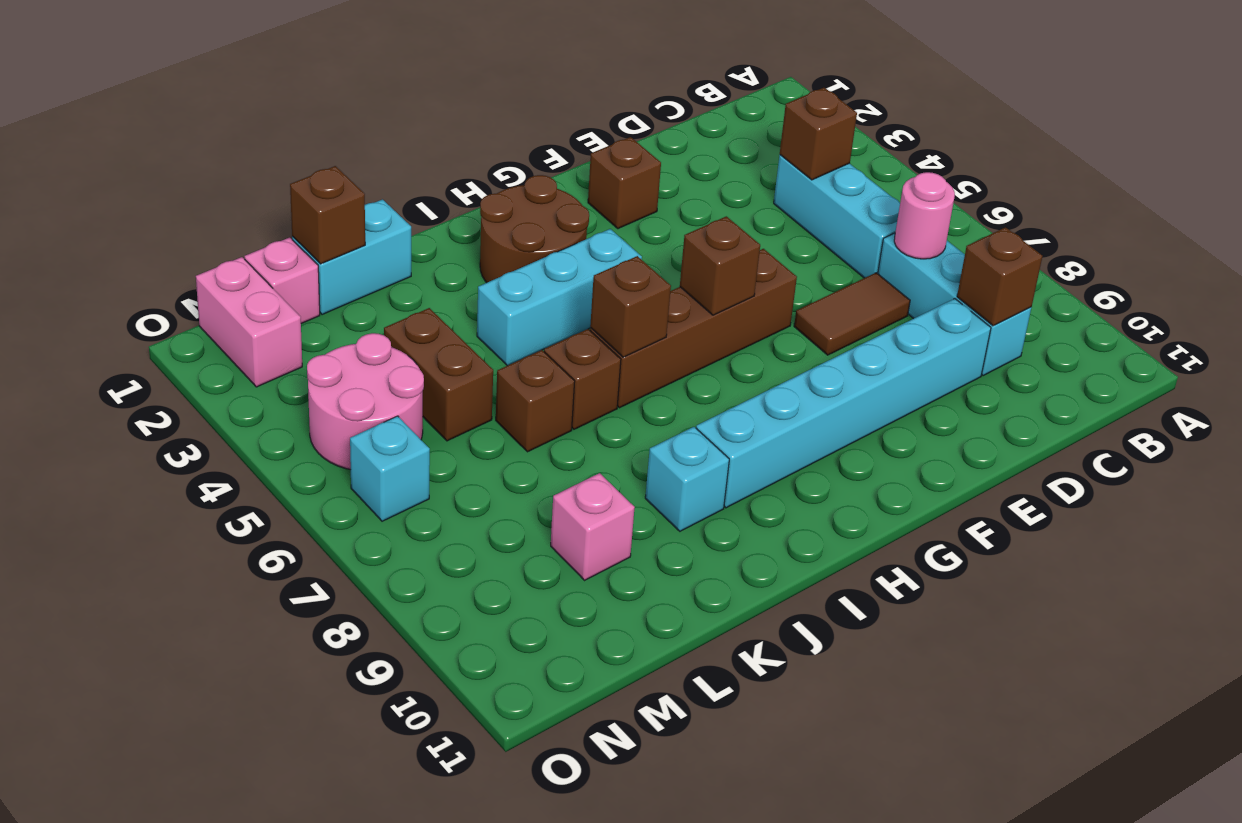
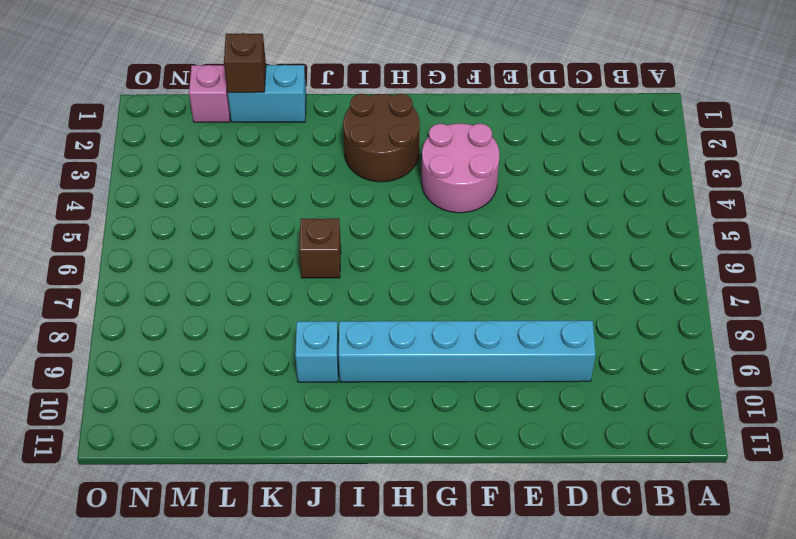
pink round brick F3:G4 level 1 -> pink round brick M4:N5 level 1
none -> cyan brick C4:C6 level 1
none -> cyan brick C7:C9 level 1
none -> brown tile D7:E7 level 1

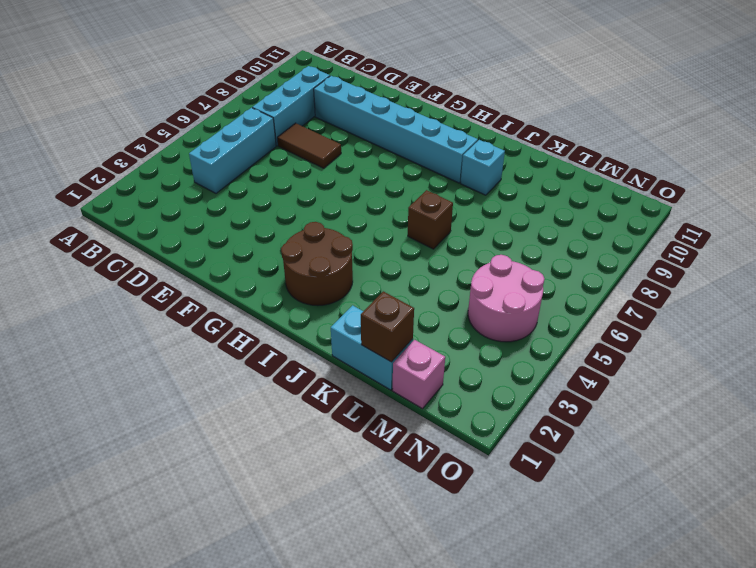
none -> brown brick F2 level 1
none -> brown brick F6:I6 level 1
none -> cyan brick H4:J4 level 1

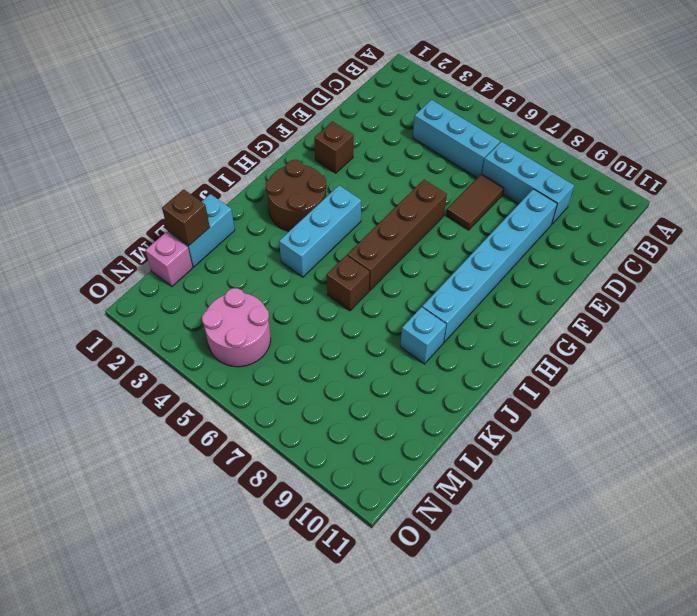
none -> brown brick K6 level 1
none -> brown brick L4:L5 level 1
none -> pink brick L9 level 1

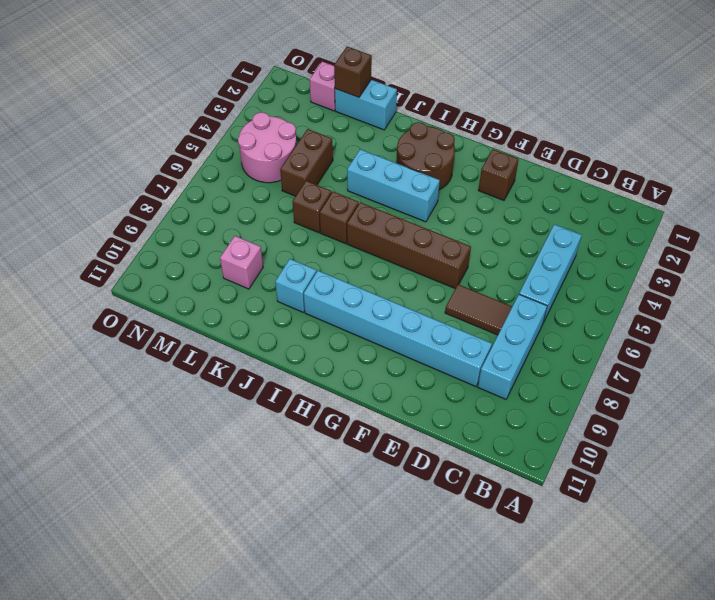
none -> pink brick N1:N2 level 1
none -> cyan brick N6 level 1
none -> brown brick C4 level 2

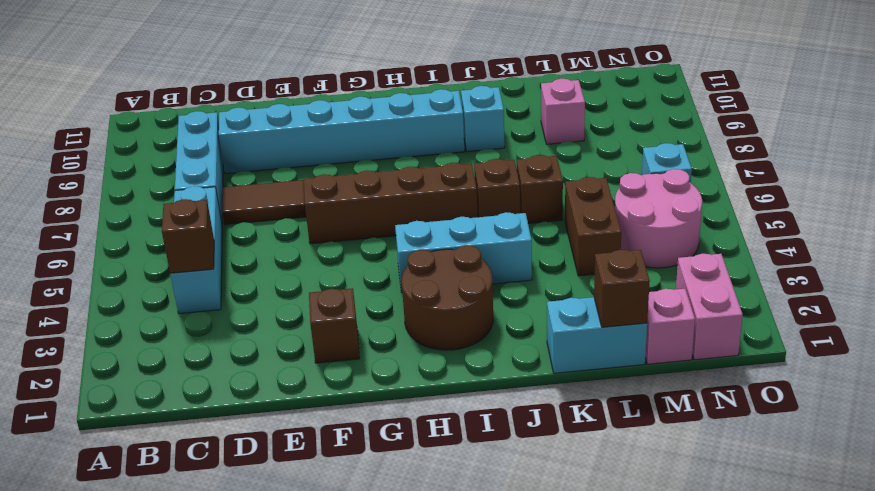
none -> pink round brick C7 level 2
none -> brown brick C9 level 2
none -> brown brick G6 level 2

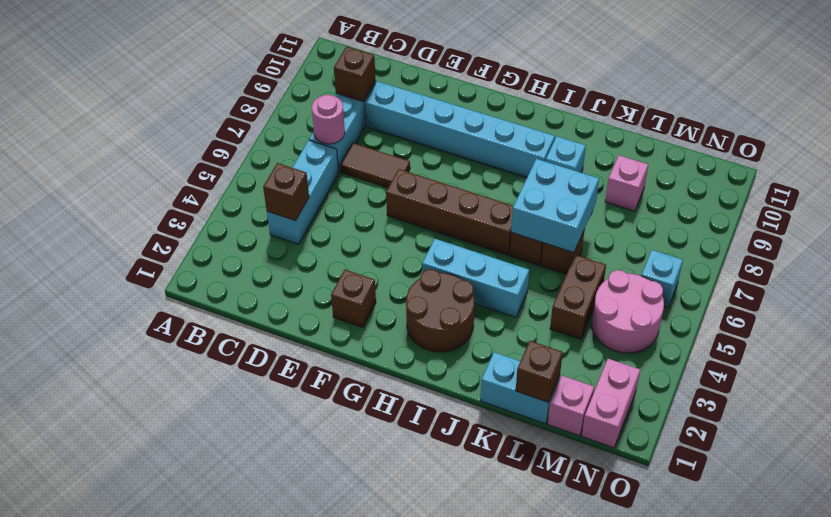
cyan brick J6:K7 level 2 -> none
none -> brown brick G6 level 2
none -> brown brick I6 level 2

